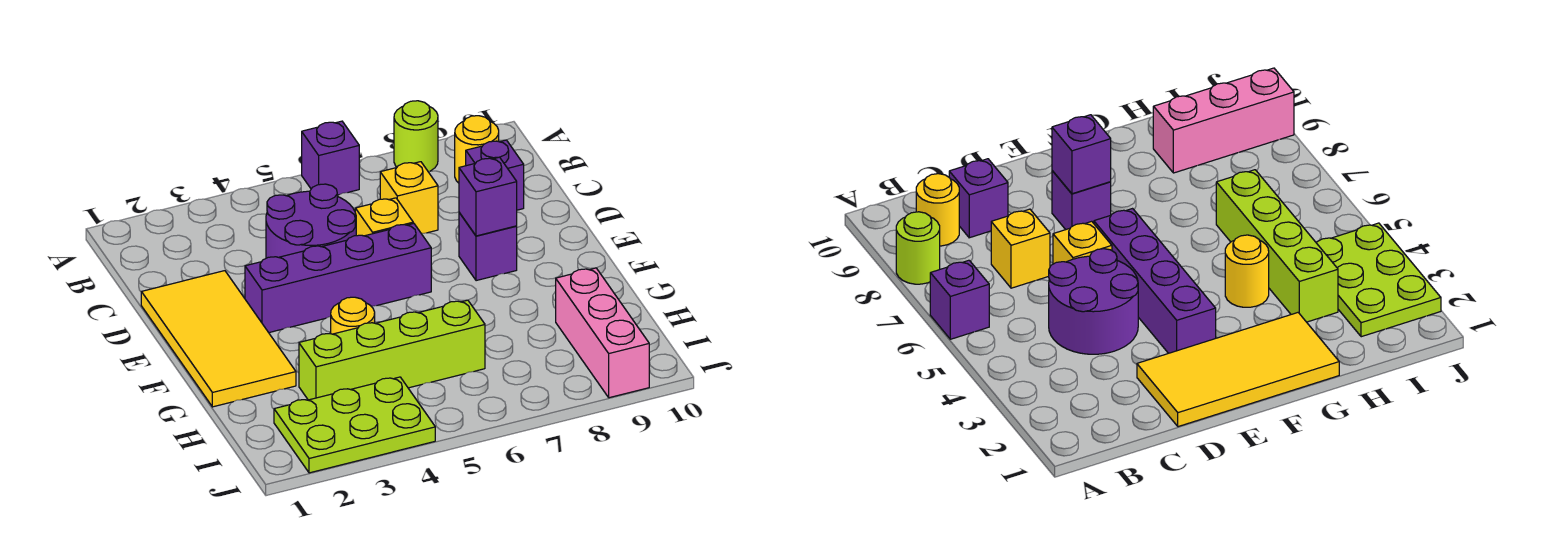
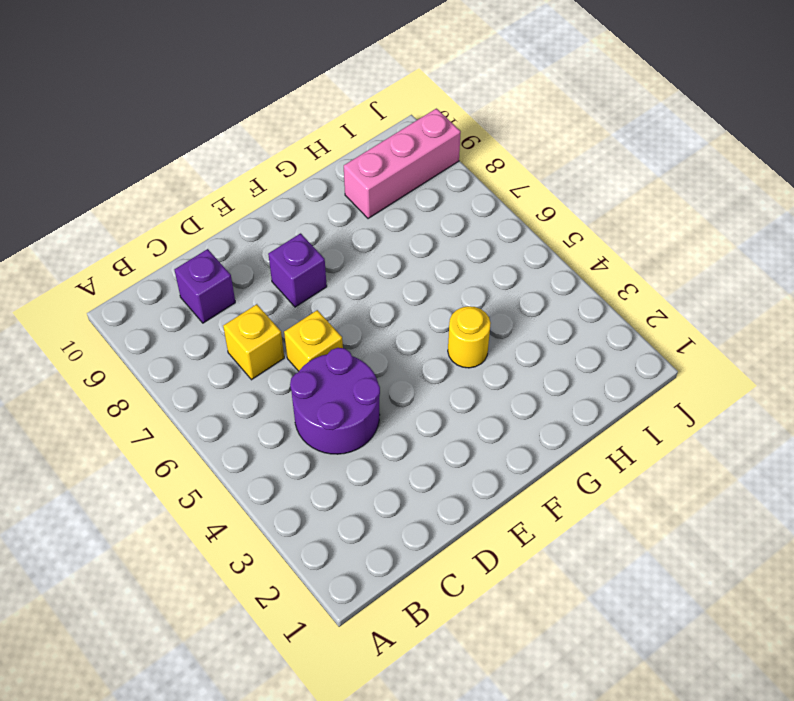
none -> purple brick A6 level 1
none -> lime round brick A8 level 1
none -> yellow round brick B9 level 1

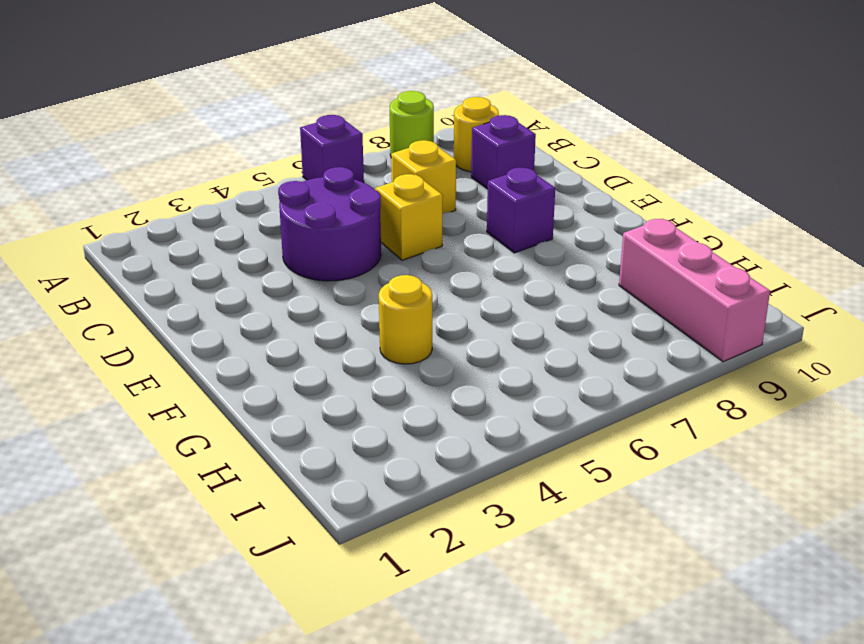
none -> yellow tile D1:G2 level 1
none -> purple brick E3:E6 level 1
none -> lime brick H3:H6 level 1

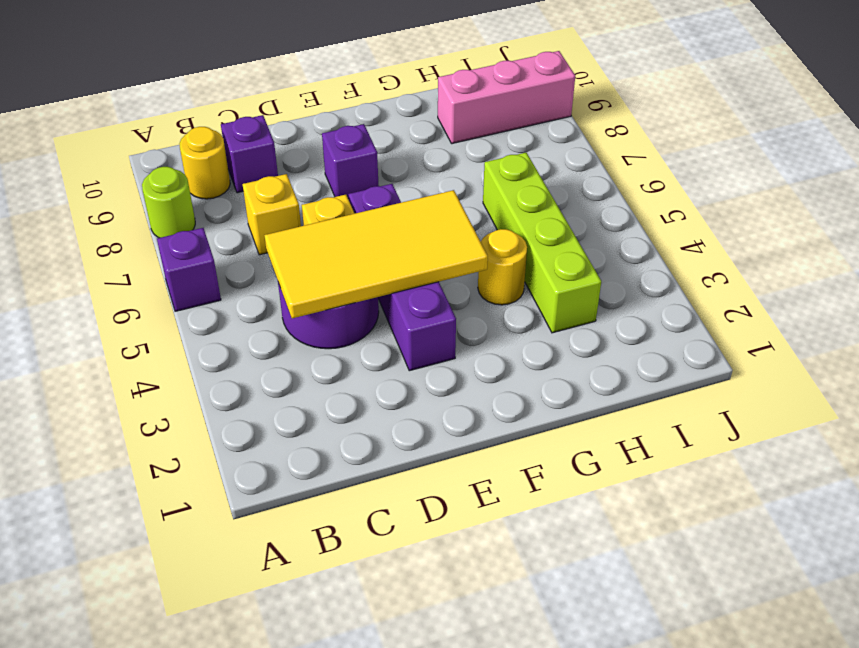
yellow tile C4:F5 level 2 -> yellow tile D1:G2 level 1
none -> lime plate I2:J4 level 1
none -> purple brick E8 level 2

